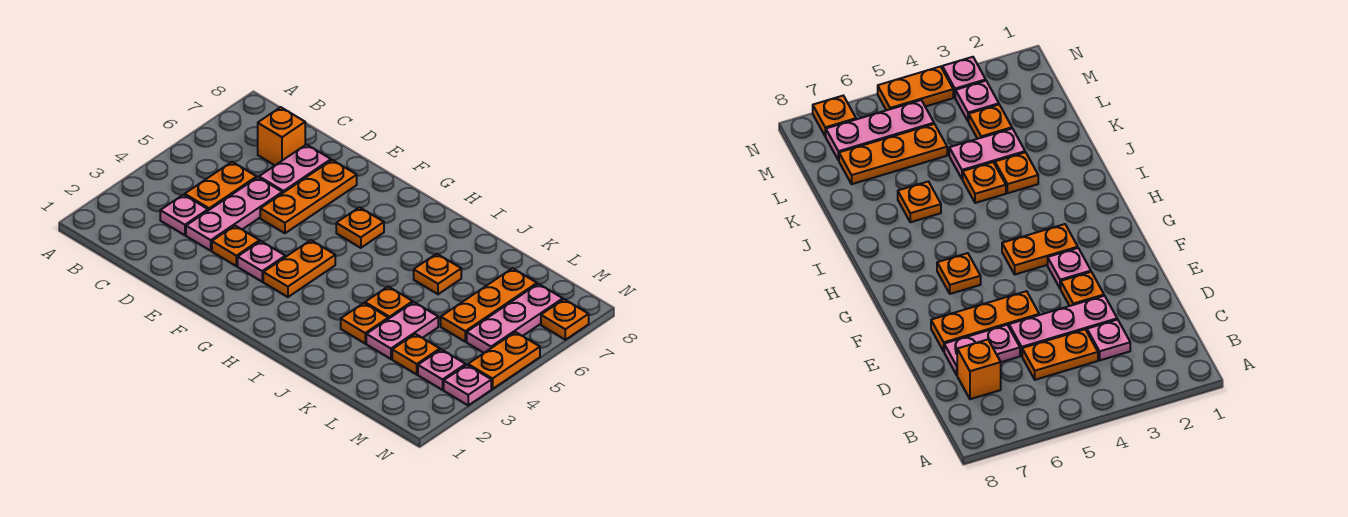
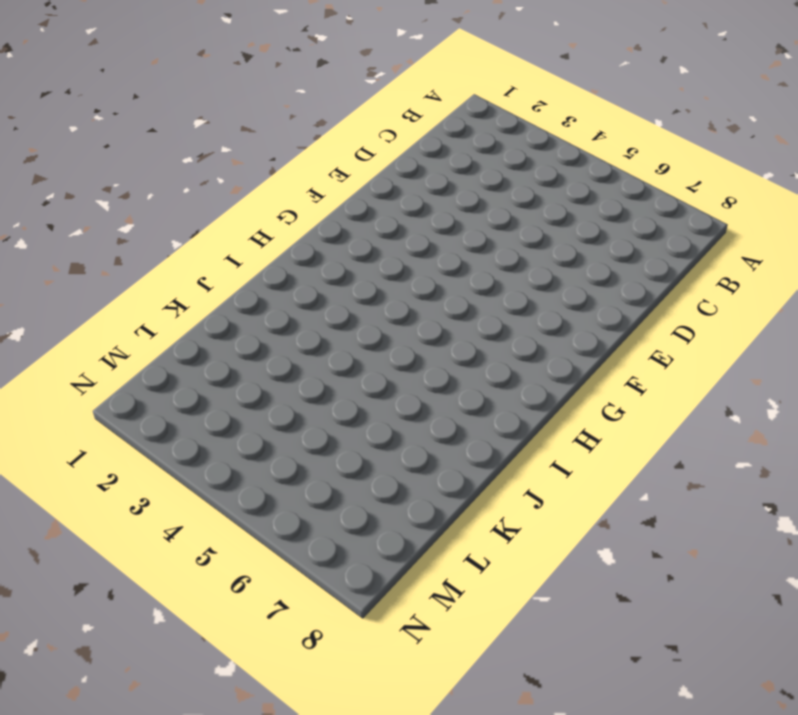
none -> pink plate C3 level 1
none -> orange plate C4:C5 level 1
none -> orange brick C7 level 1

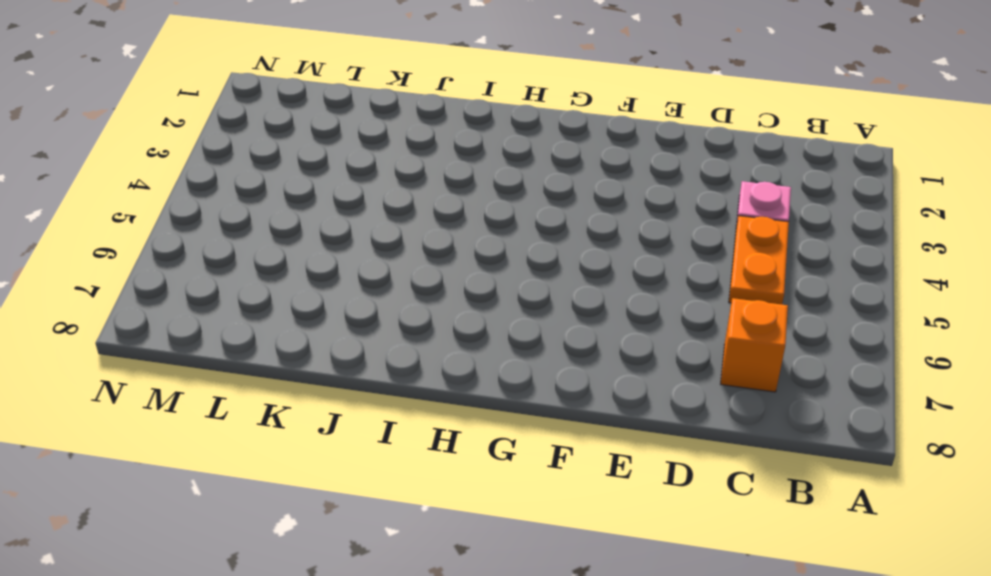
none -> pink plate D3:D5 level 1
none -> pink plate D6:D7 level 1
none -> orange plate E3 level 1

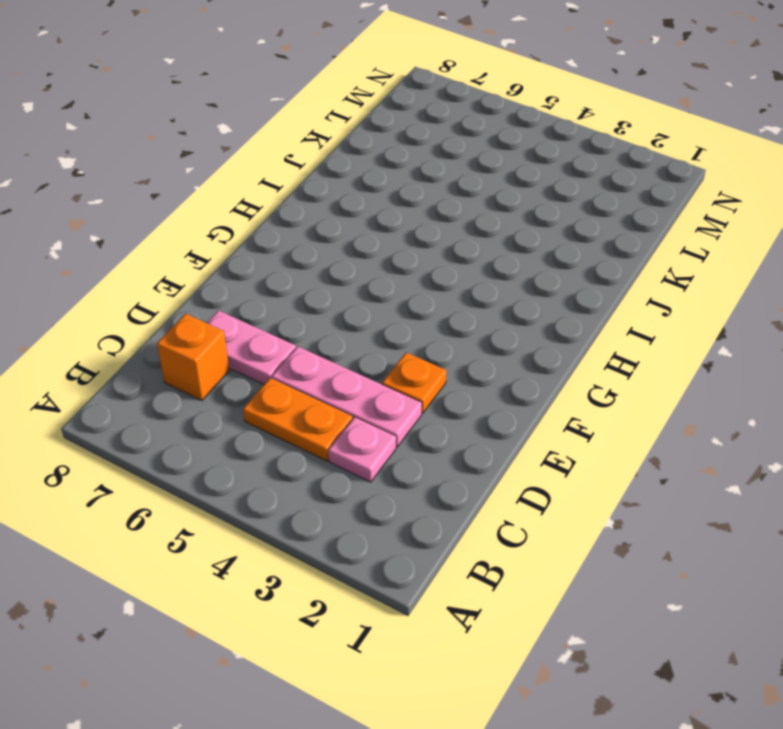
none -> orange plate E5:E7 level 1
none -> pink plate F3 level 1
none -> orange plate G3:G4 level 1

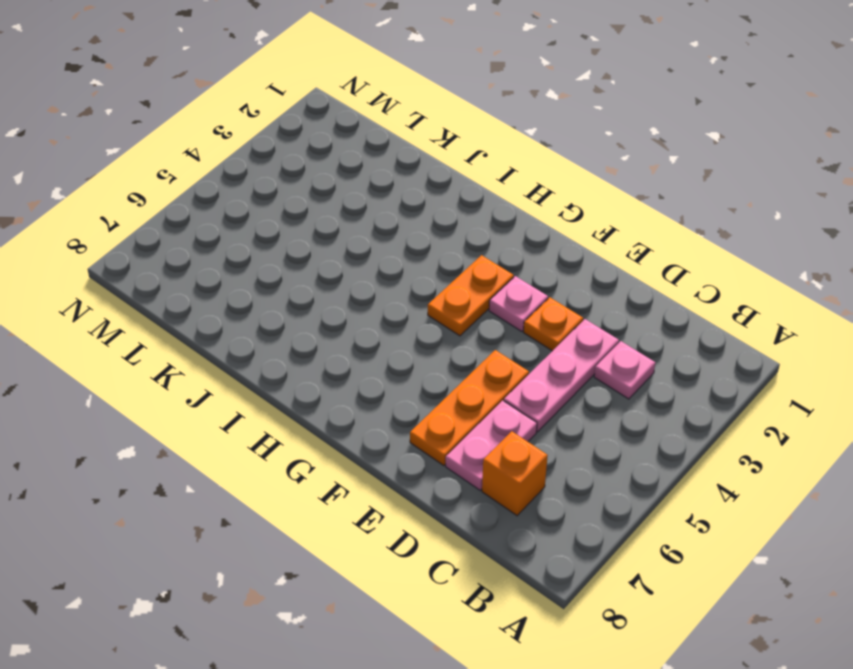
none -> orange plate C4:C5 level 1
none -> orange plate G6 level 1
none -> orange plate J3 level 1

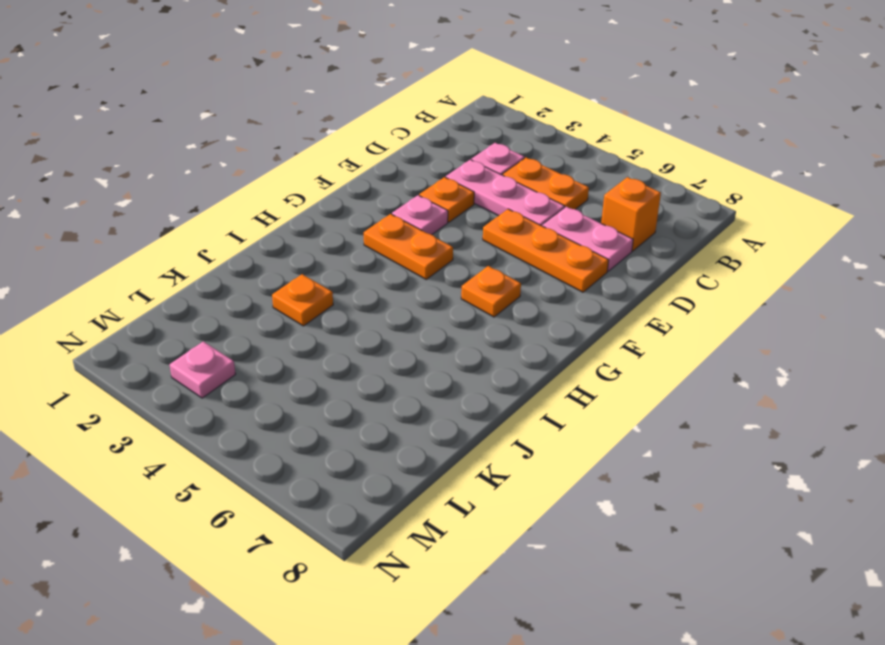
none -> orange plate J4 level 1
none -> orange plate J6 level 1
none -> pink plate K3:K4 level 1

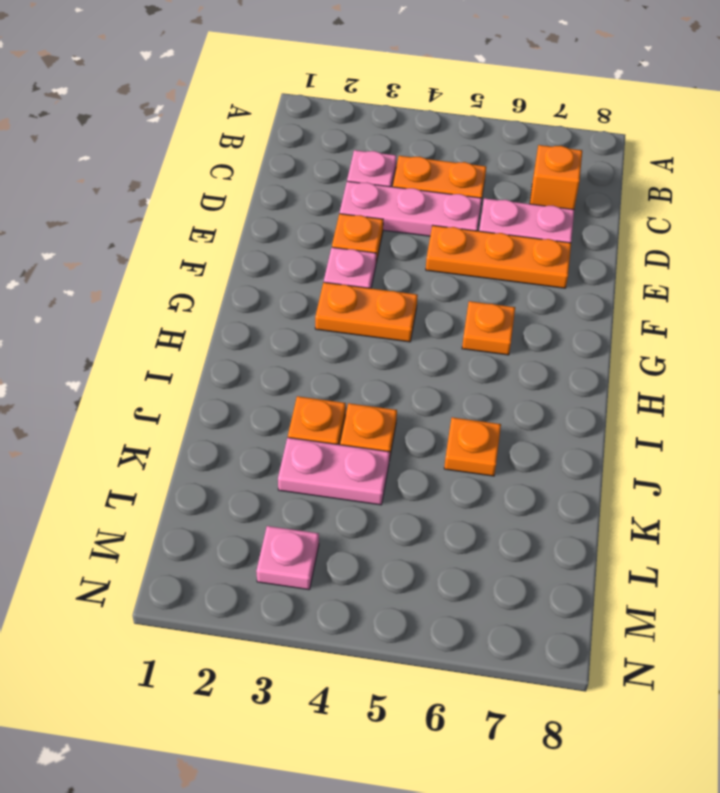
none -> orange plate L3 level 1
none -> orange plate L5:L7 level 1
none -> pink plate M5:M7 level 1

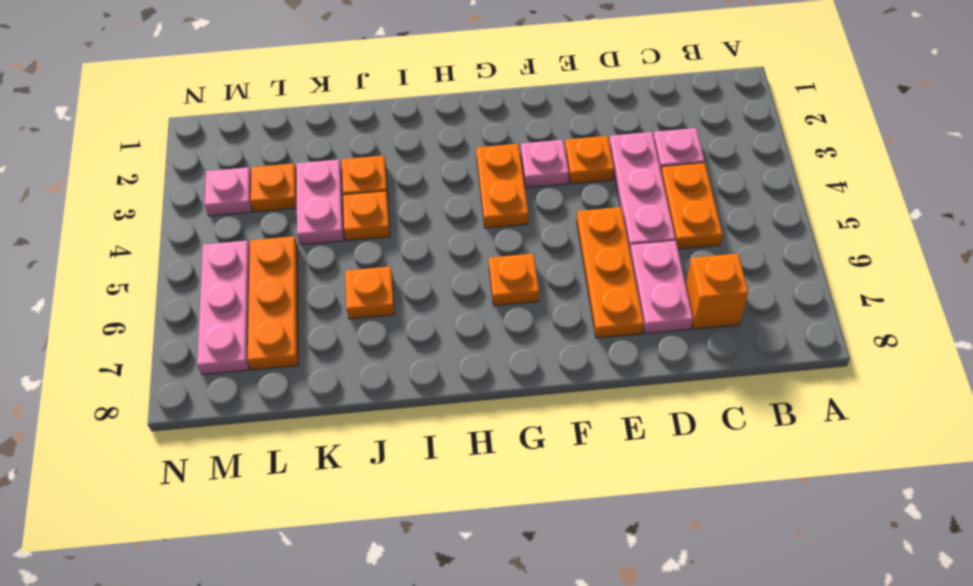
none -> pink plate N3 level 1
none -> orange plate N4:N5 level 1
none -> orange plate N7 level 1

